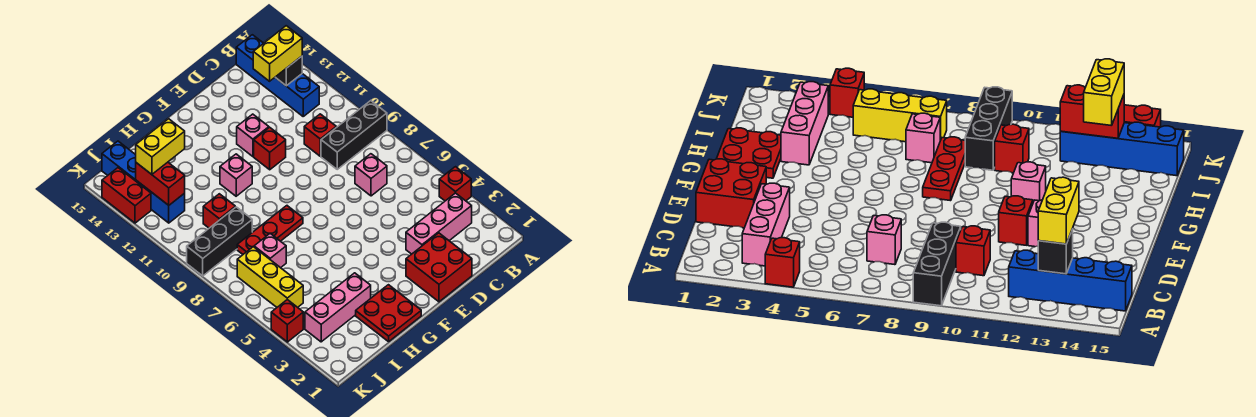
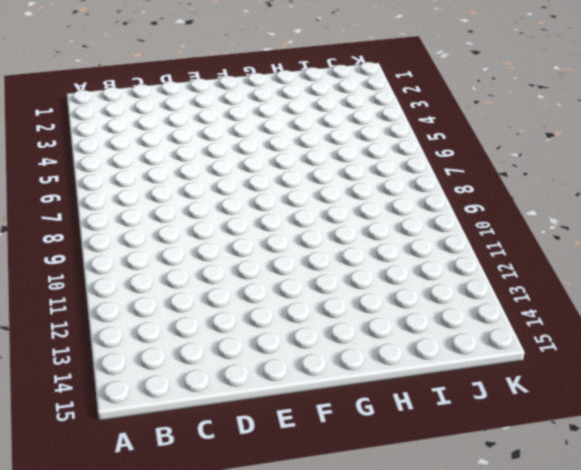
none -> red brick A4 level 1
none -> black brick A9:C9 level 1
none -> pink brick B3:D3 level 1

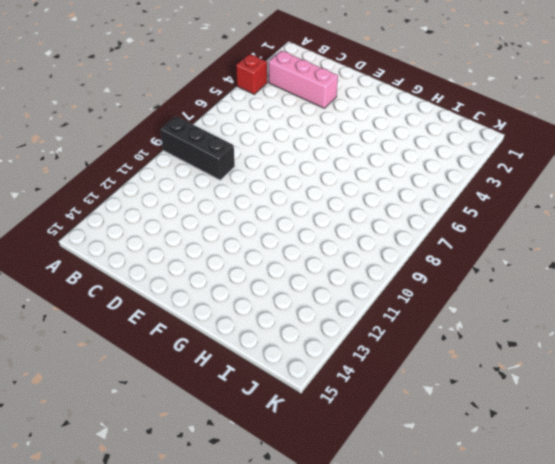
none -> blue brick B12:B15 level 1
none -> pink brick C7 level 1
none -> red brick C10 level 1

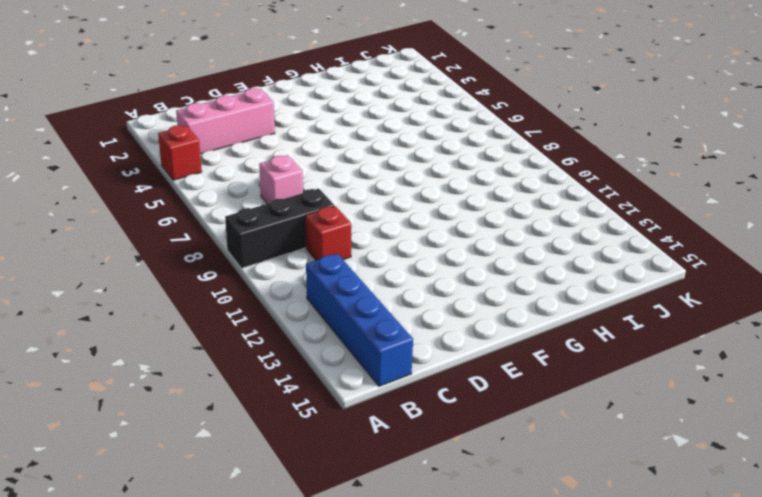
none -> red brick D1:E2 level 1
none -> red brick E11 level 1
none -> pink brick E12 level 1

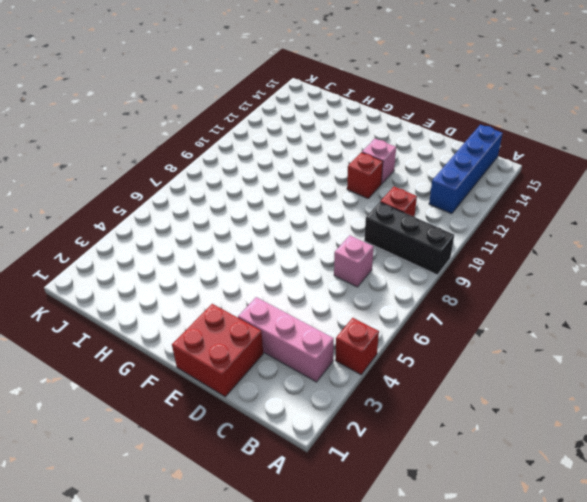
none -> red plate G1:H2 level 1
none -> red plate G8:I8 level 1
none -> pink brick G11 level 1

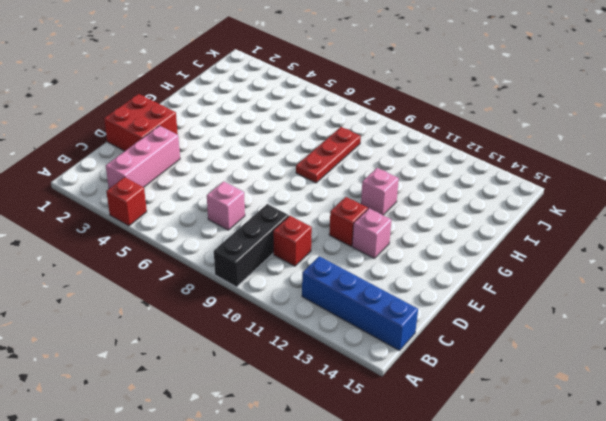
none -> red plate G1:H2 level 1
none -> pink brick H3:J3 level 1
none -> pink brick I7 level 1

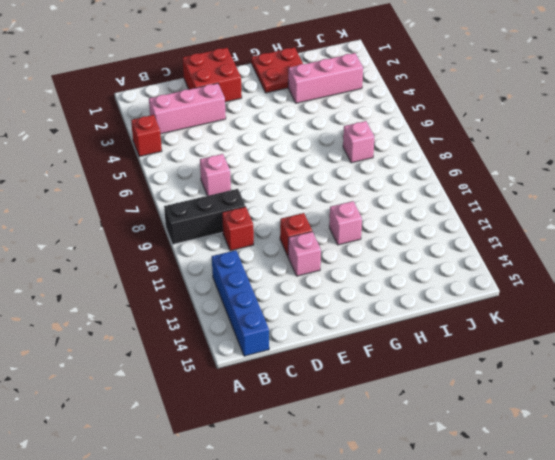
none -> red plate G8:I8 level 1
none -> black brick I9:K9 level 1
none -> red brick I10 level 1

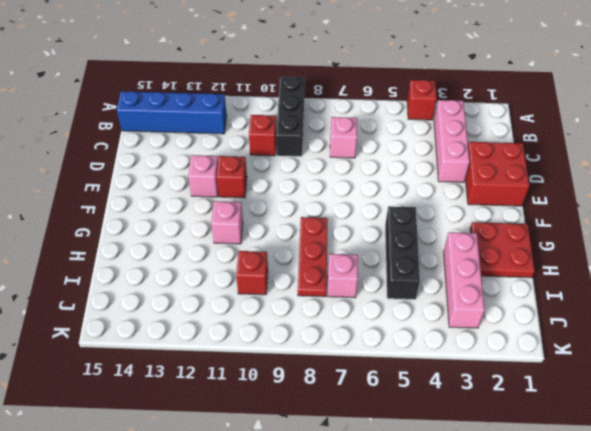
black brick G5:I5 level 1 -> black brick I9:K9 level 1
none -> yellow brick J5:J7 level 1
none -> blue brick J12:J15 level 1
none -> red brick K4 level 1

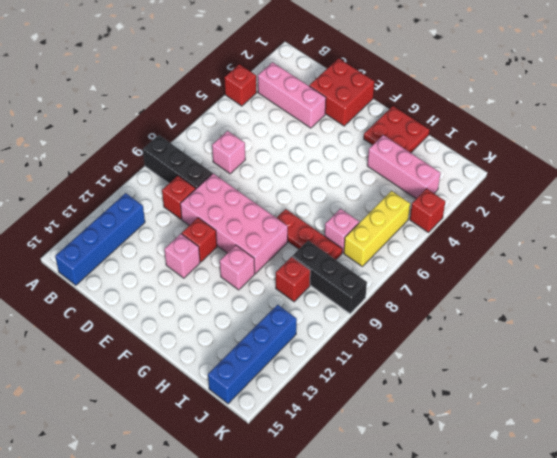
pink brick D9:G10 level 1 -> none
none -> red brick K13:K14 level 1
none -> black brick B13 level 2
none -> red brick J12:J13 level 2

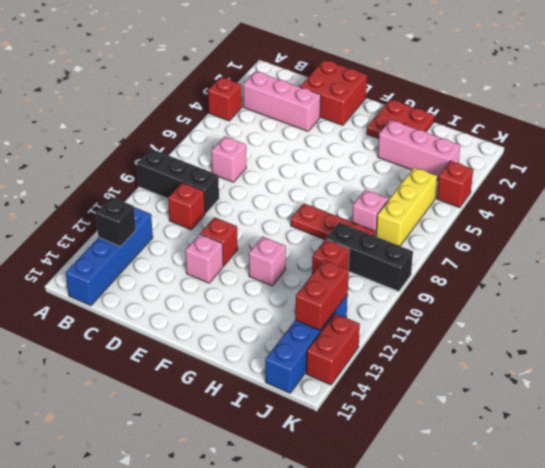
none -> yellow brick B13:C13 level 3
none -> yellow brick I13:J13 level 3

